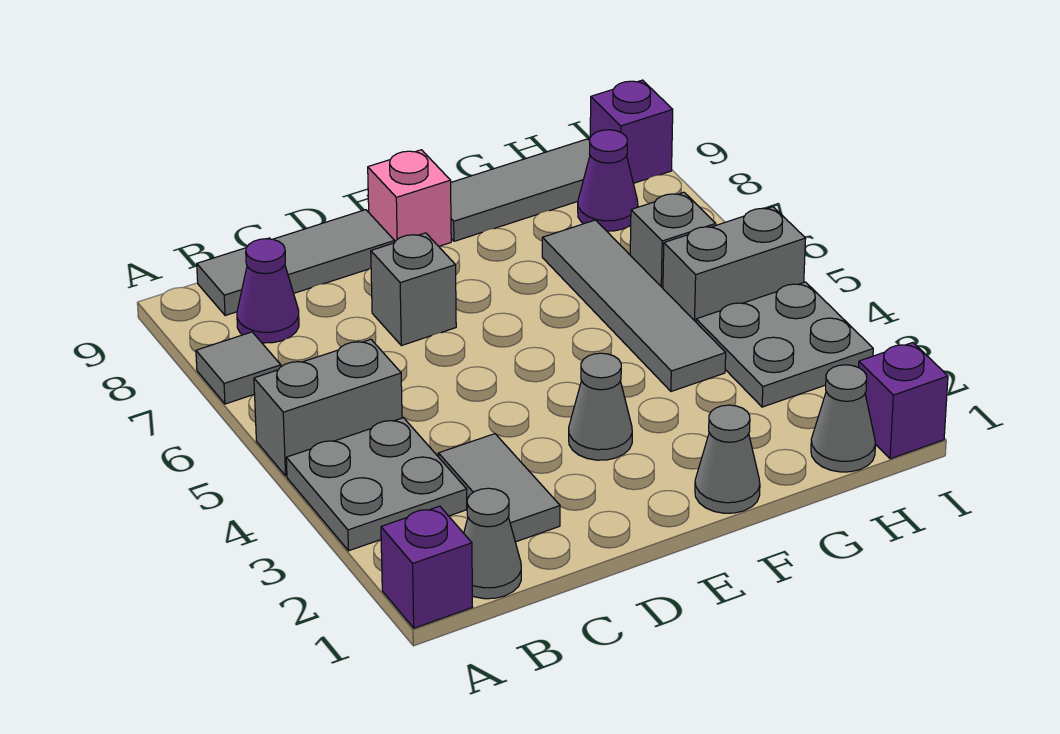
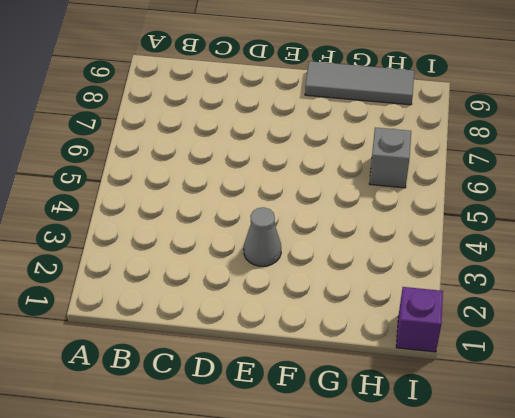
none -> purple brick A1 level 1
none -> grey plate A3:B4 level 1
none -> grey brick A5:B5 level 1

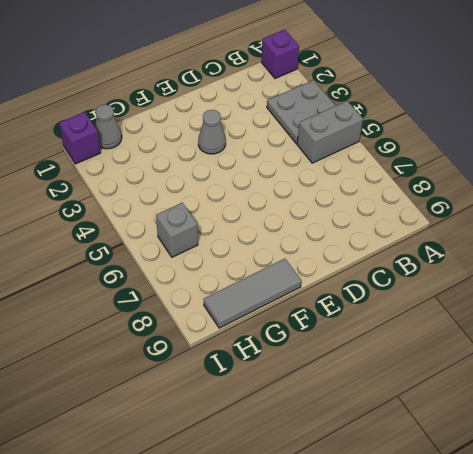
none -> grey tile A7 level 1
none -> grey cone B1 level 1
none -> purple cone B8 level 1

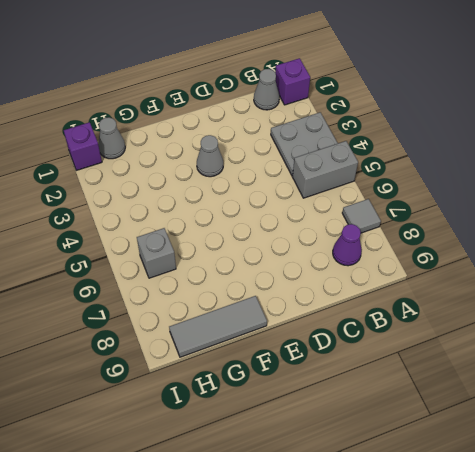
none -> grey tile B9:D9 level 1
none -> grey tile C2:C3 level 1
none -> grey brick D7 level 1

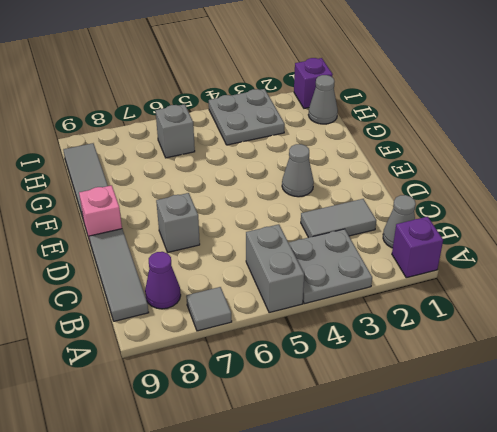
none -> grey cone F1 level 1
none -> grey tile G4:G7 level 1
none -> grey brick H5:I5 level 1

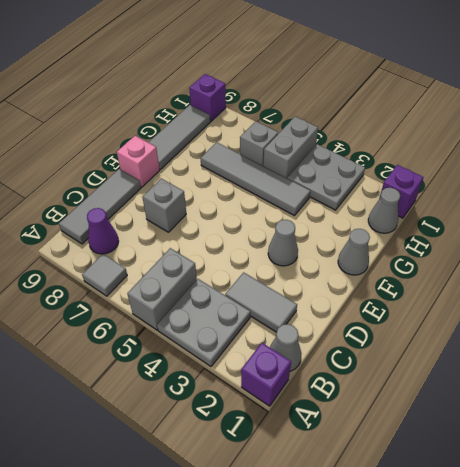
none -> purple cone H8 level 1

